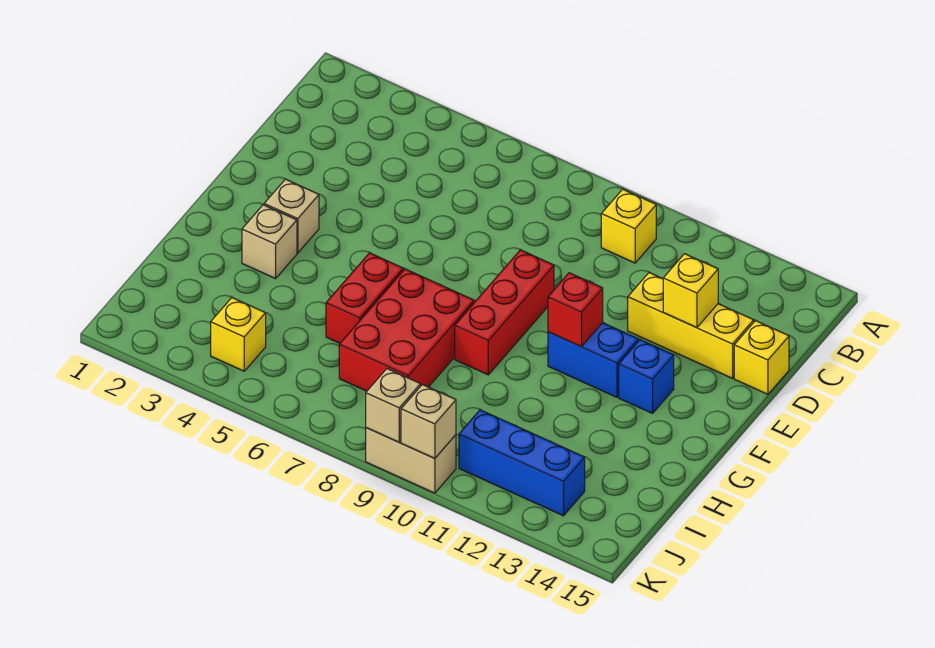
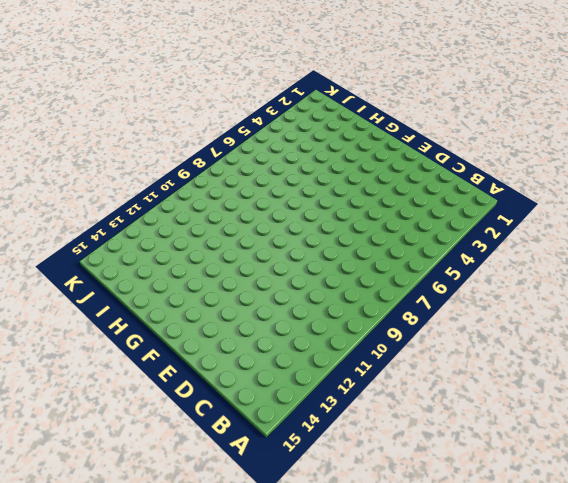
none -> yellow brick B10 level 1
none -> yellow brick D12:D14 level 1
none -> yellow brick D15 level 1

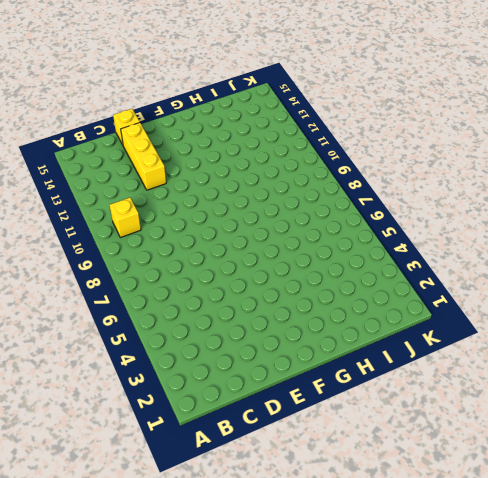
none -> red brick E9:G9 level 1
none -> tan brick F3 level 1
none -> blue brick F11:F12 level 1

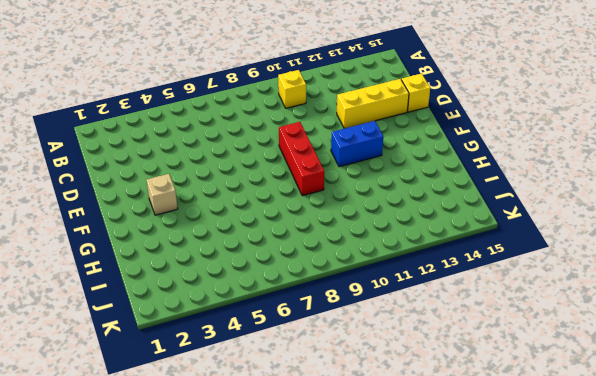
none -> blue brick F13 level 1
none -> tan brick G3 level 1
none -> red brick G6:H6 level 1

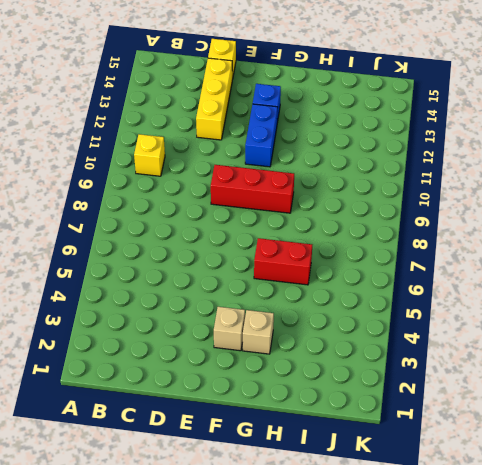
none -> red brick G7:I8 level 1
none -> yellow brick J4 level 1
none -> blue brick J11:J13 level 1

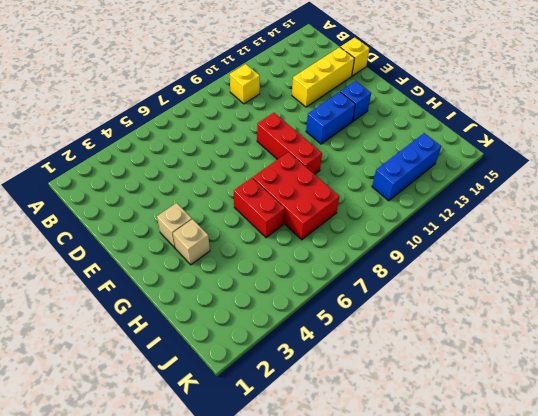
none -> yellow brick J4 level 1
none -> tan brick K9:K10 level 1
none -> yellow brick D13 level 2

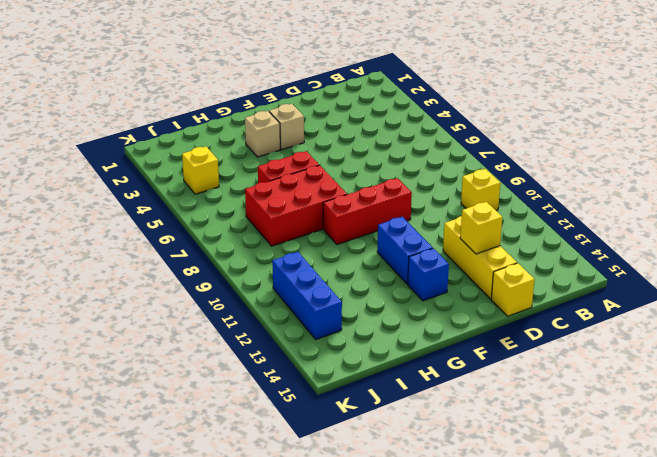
none -> tan brick K9:K10 level 1
none -> red brick F11 level 2
none -> tan brick K9 level 2

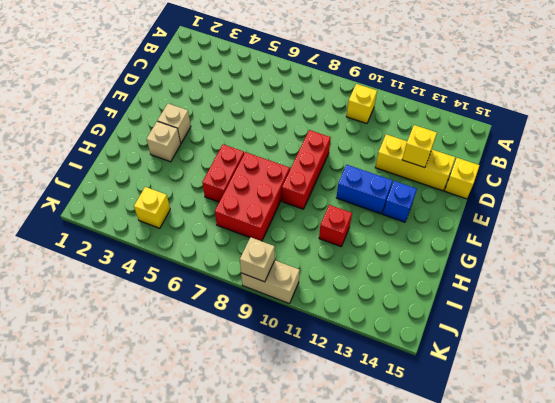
red brick H11 level 1 -> red brick F11 level 2
none -> blue brick J11:J13 level 1
none -> tan brick K10 level 2

